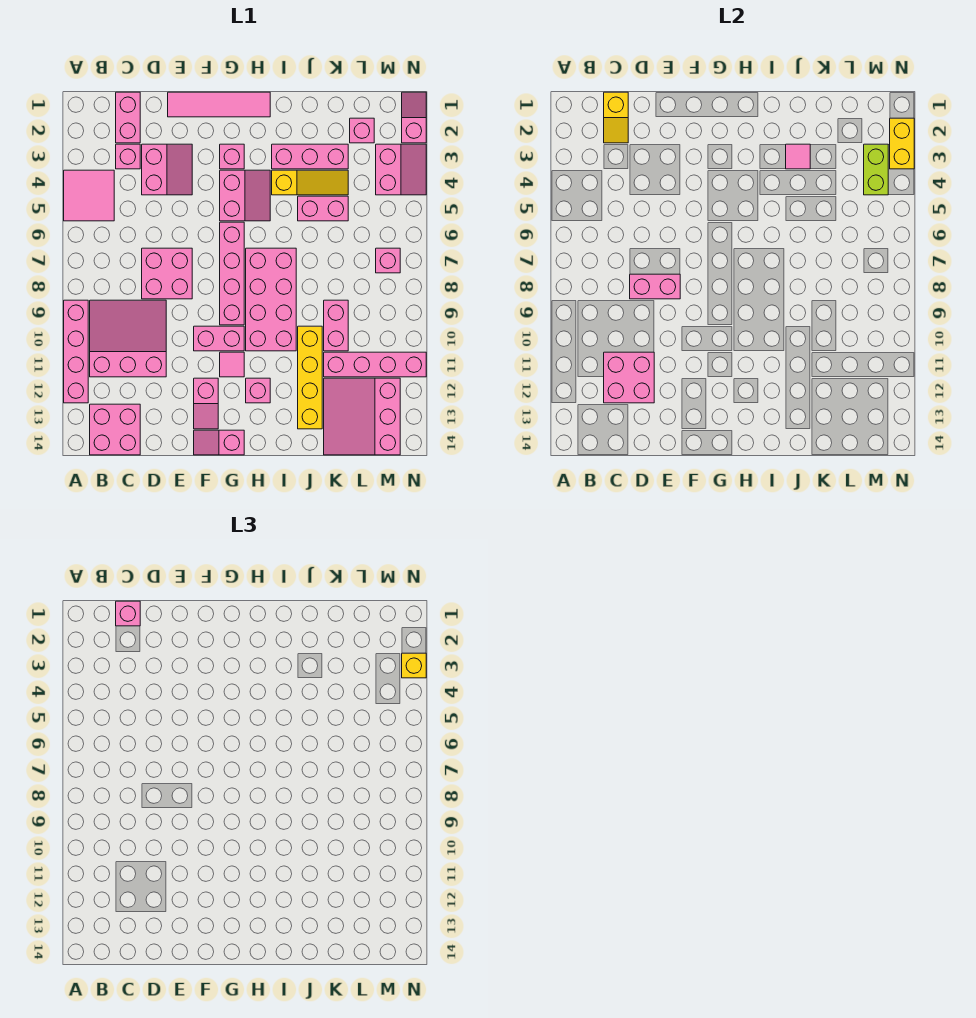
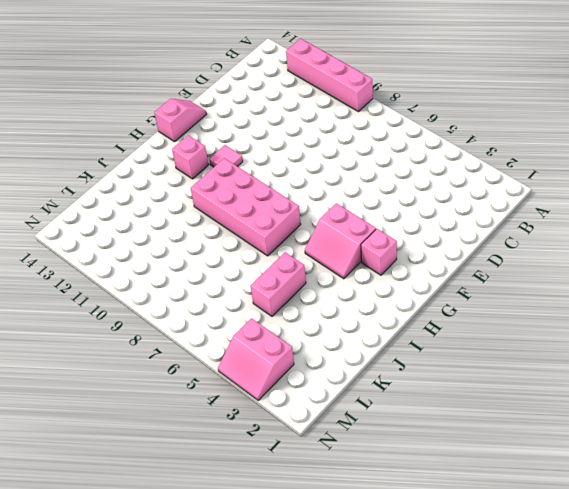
none -> pink tile A4:B5 level 1
none -> pink slope B9:D11 level 1 top 11
none -> pink brick B13:C14 level 1
none -> pink brick C1:C2 level 1

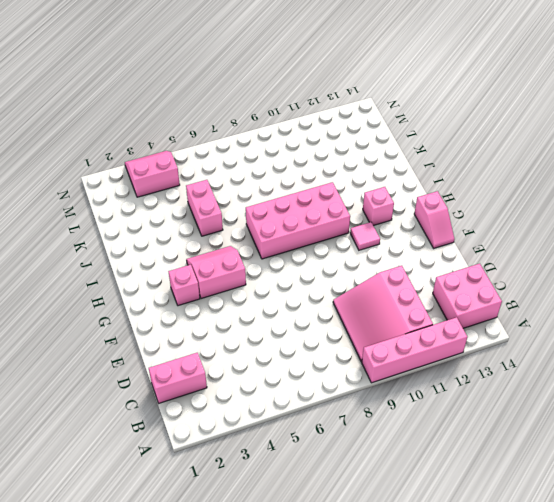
none -> pink tile A4:B5 level 1
none -> pink brick C3 level 1
none -> pink slope D3:E4 level 1 top D
none -> pink brick D7:E8 level 1

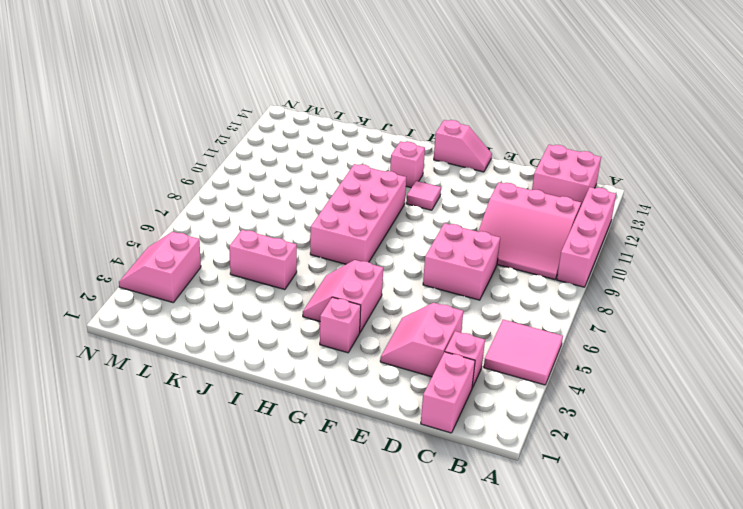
none -> pink tile E1:H1 level 1
none -> pink brick F10:G10 level 1
none -> pink slope F12:F13 level 1 top 12
none -> pink brick G6:G9 level 1

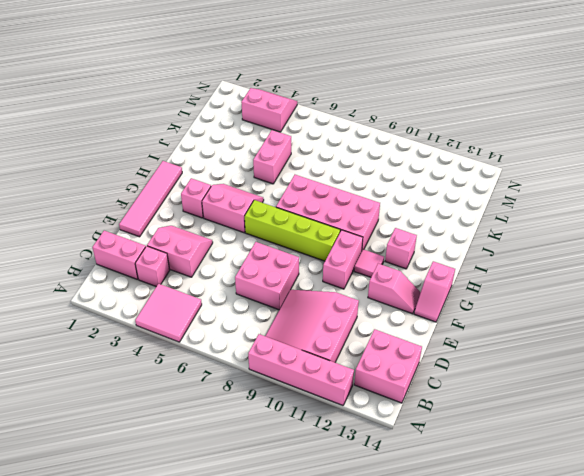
lime brick G6:G9 level 1 -> pink brick G6:G9 level 1
none -> pink brick I3:K3 level 1
none -> yellow slope I4:K4 level 1 top I
none -> yellow brick J10:J13 level 1
none -> pink brick K9:K10 level 1

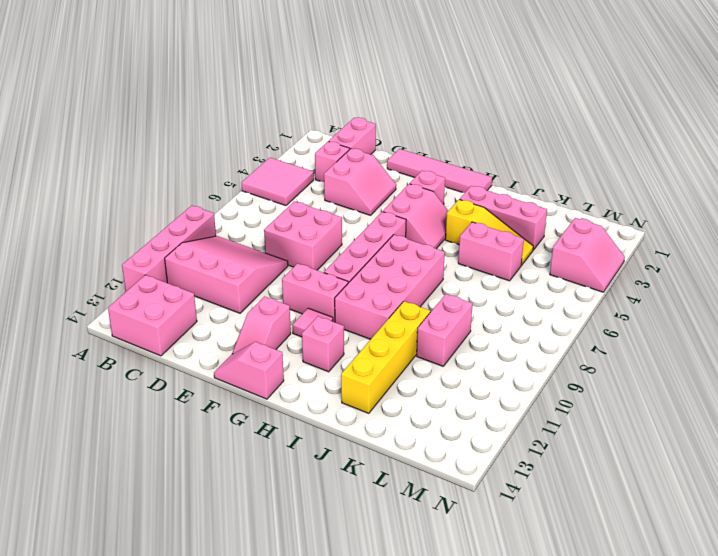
none -> pink brick K11:N11 level 1
none -> pink slope K12:M14 level 1 top M
none -> pink brick L2 level 1
none -> pink brick M7 level 1

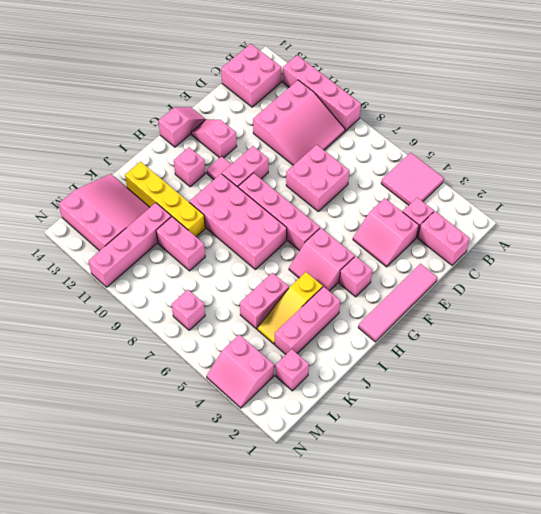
none -> pink slope N1:N2 level 1 top 2
none -> yellow slope C1:C2 level 2 top 1
none -> pink brick C11:D12 level 2
none -> pink brick D8:E8 level 2

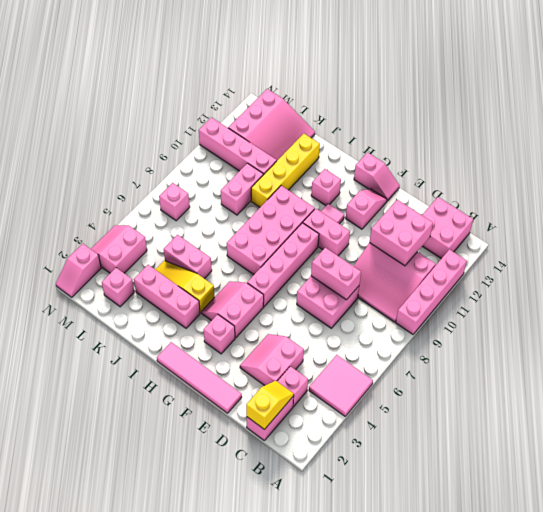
none -> pink tile J3 level 2
none -> lime brick M3:M4 level 2
none -> yellow brick N2:N3 level 2
none -> pink brick C1 level 3

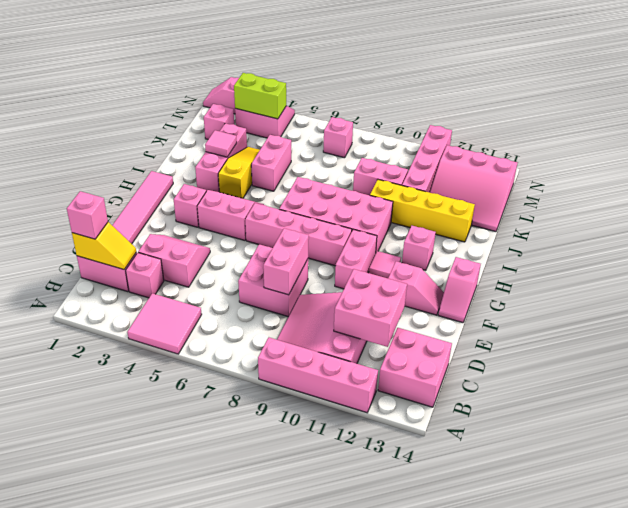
none -> yellow brick N2:N3 level 2
none -> yellow brick N3 level 3

